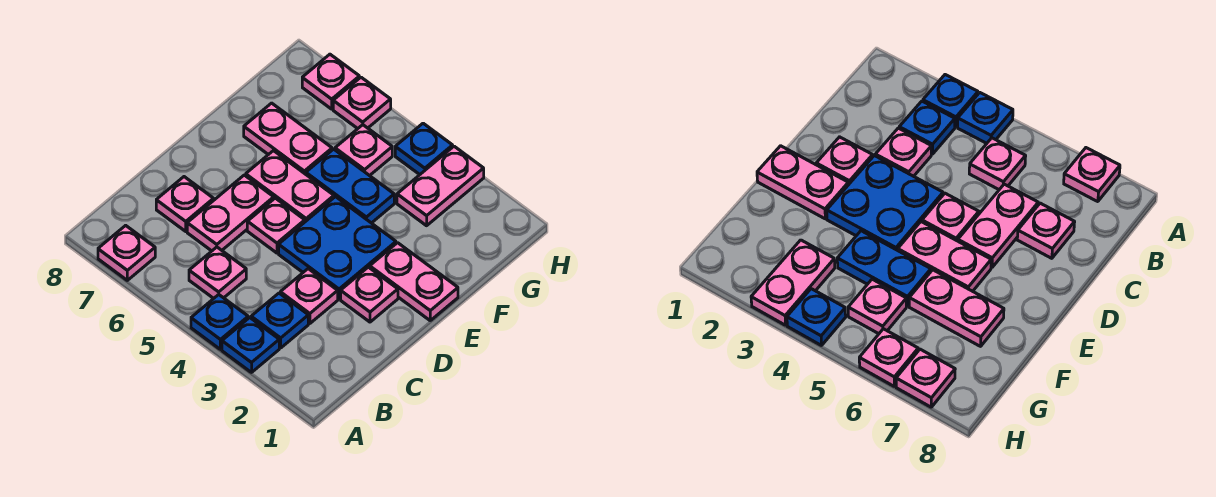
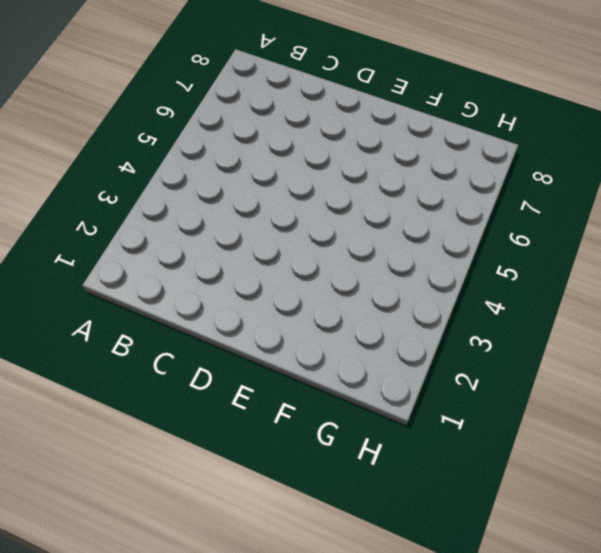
none -> blue plate A3 level 1
none -> blue plate A4 level 1
none -> pink plate A7 level 1

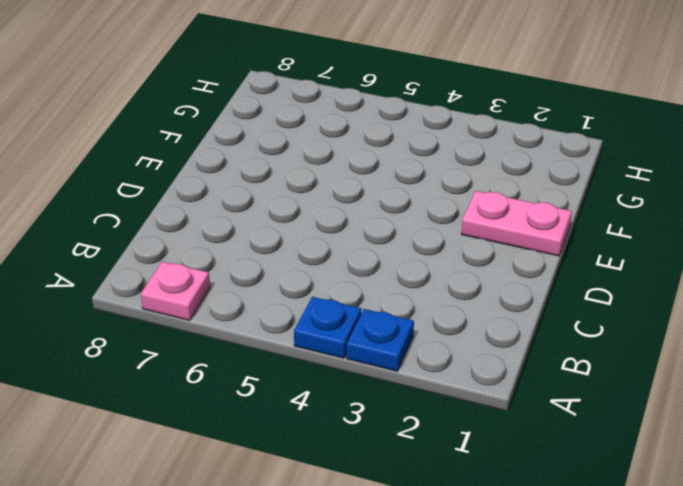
none -> blue plate B3 level 1
none -> pink plate B5 level 1
none -> pink plate C3 level 1

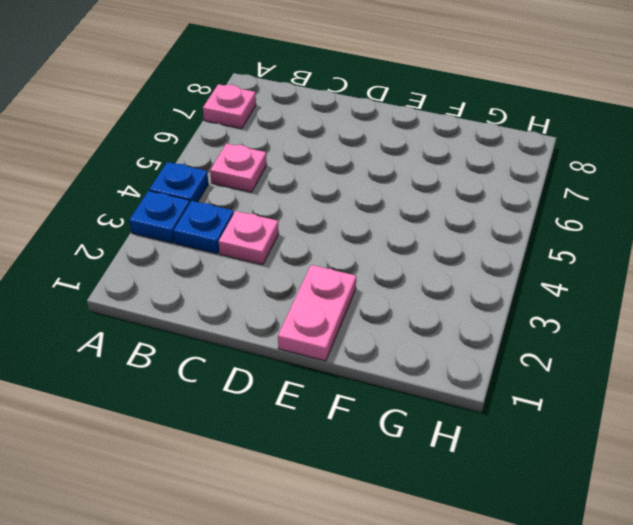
none -> pink plate C6:D6 level 1
none -> pink plate C7 level 1
none -> pink plate D2 level 1

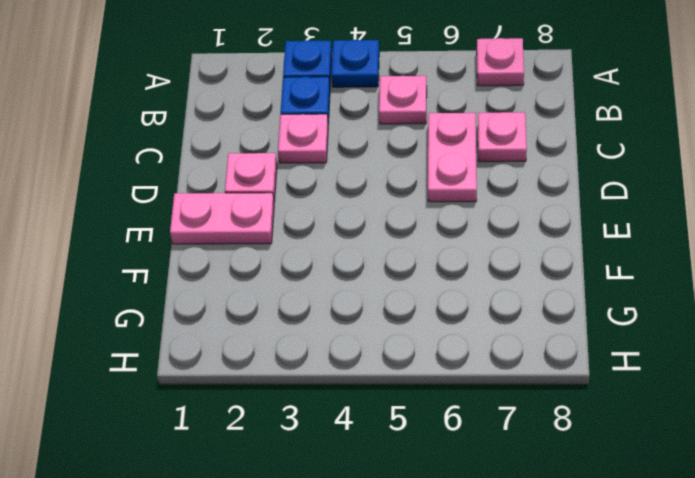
none -> blue plate D3:E4 level 1
none -> pink plate D5 level 1
none -> pink plate E5:E6 level 1

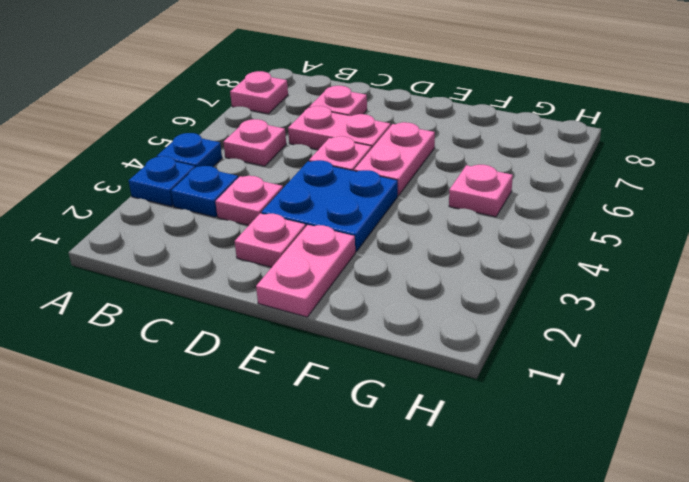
none -> blue plate F4:F5 level 1
none -> pink plate F6:F7 level 1
none -> pink plate G3:H3 level 1

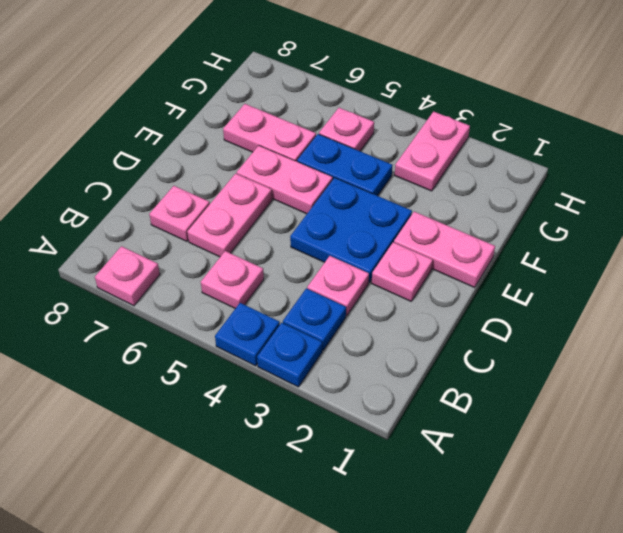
none -> pink plate D5 level 1
none -> blue plate H4 level 1
none -> pink plate H6 level 1

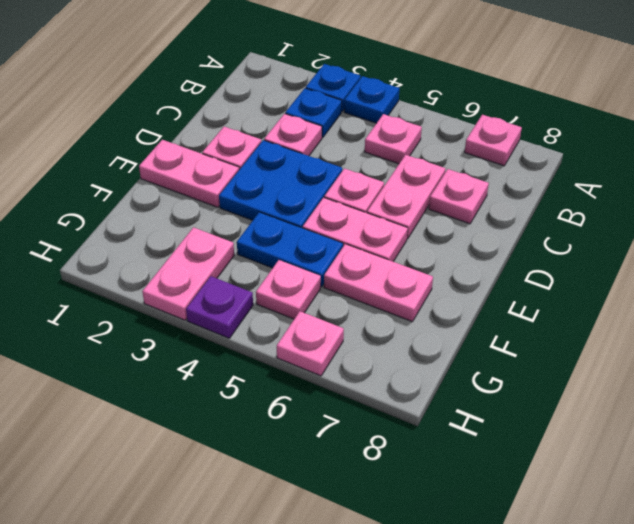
purple plate H4 level 1 -> blue plate H4 level 1
none -> pink plate H7 level 1

